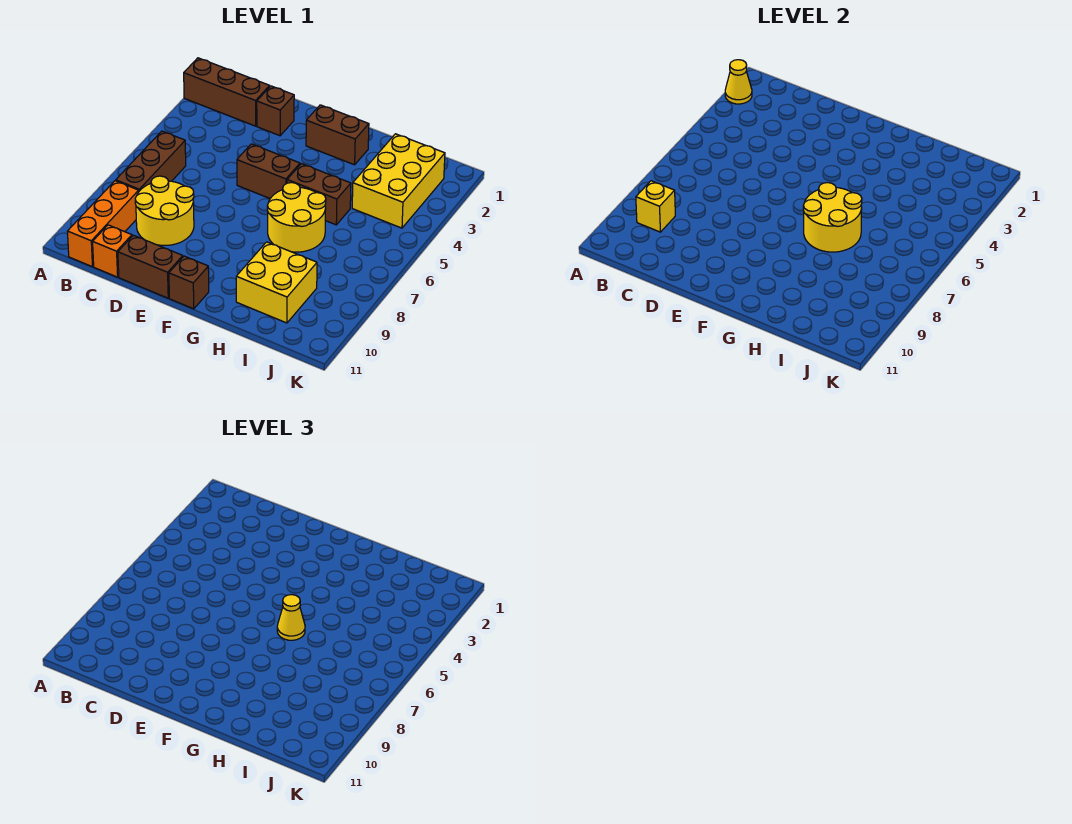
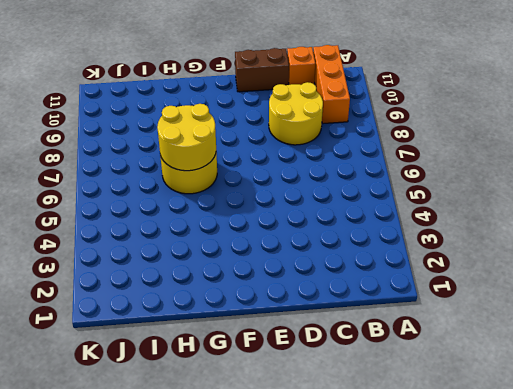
none -> brown brick A2:C2 level 1
none -> brown brick B6:B8 level 1
none -> brown brick D2 level 1

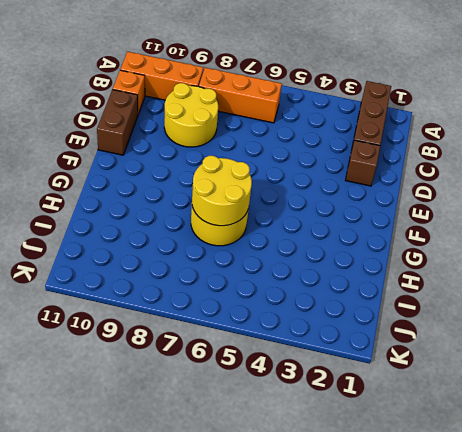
orange brick B6:B8 level 1 -> brown brick B6:B8 level 1
none -> brown brick E5:F5 level 1
none -> brown brick F2:G2 level 1
none -> brown brick F11 level 1

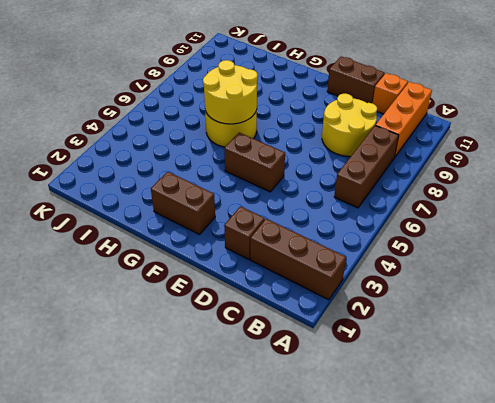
none -> brown brick F11 level 1
none -> brown brick G5:H5 level 1
none -> yellow brick H9:I10 level 1

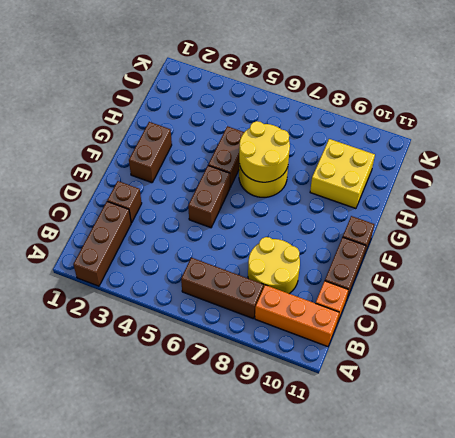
none -> yellow brick I2:J4 level 1
none -> yellow cone A2 level 2
none -> yellow brick B9 level 2

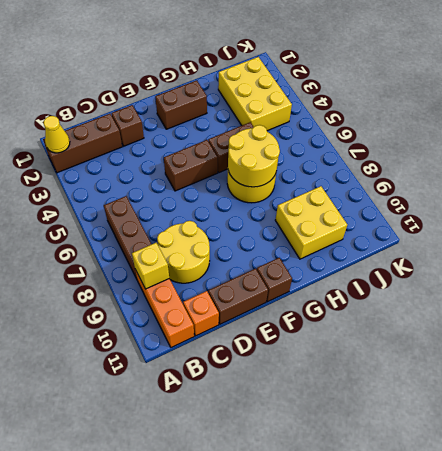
none -> yellow cone G6 level 3

